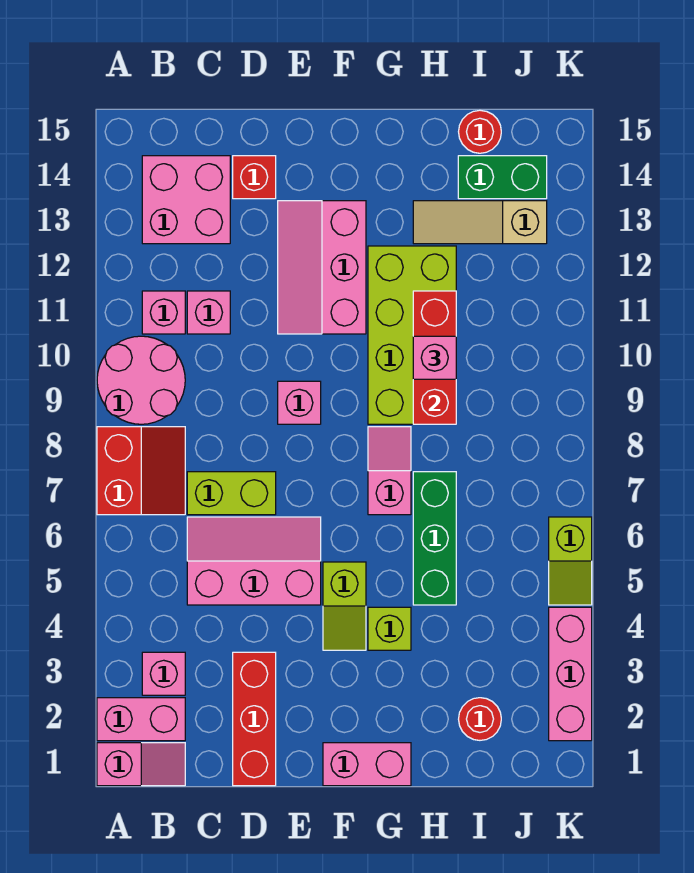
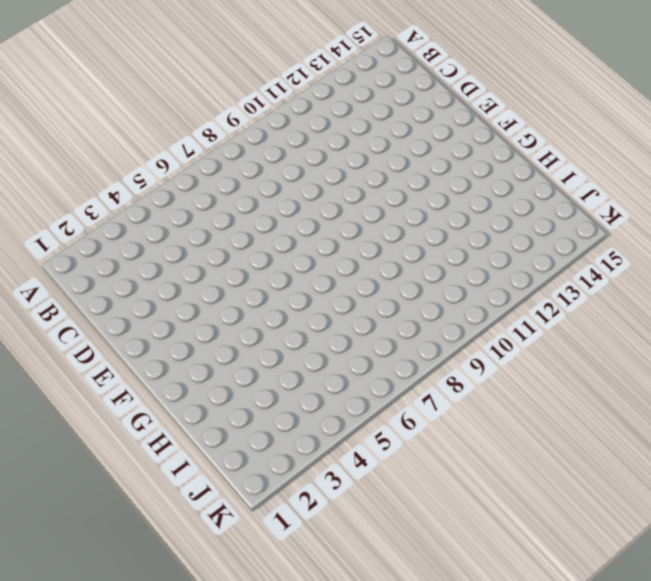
none -> pink slope A1:B1 level 1 top A
none -> pink brick A2:B2 level 1
none -> red slope A7:B8 level 1 top A

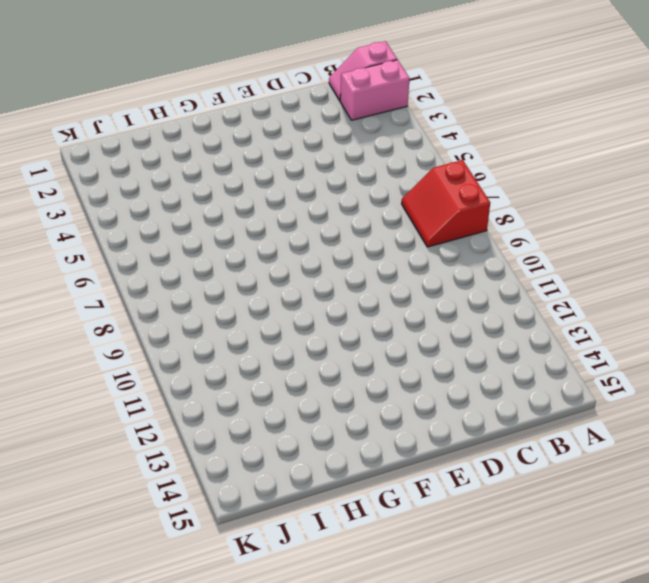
none -> pink round brick A9:B10 level 1
none -> pink brick B3 level 1
none -> pink brick B11 level 1

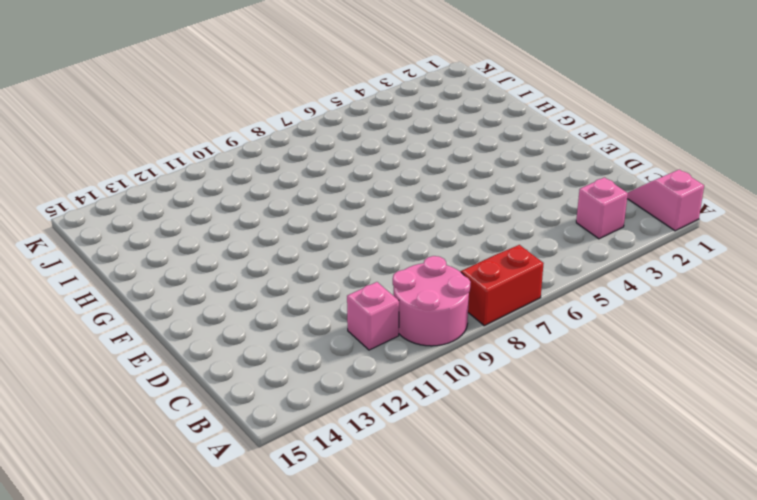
none -> pink brick A2:B2 level 1
none -> pink brick B13:C14 level 1
none -> pink slope C5:E6 level 1 top 5

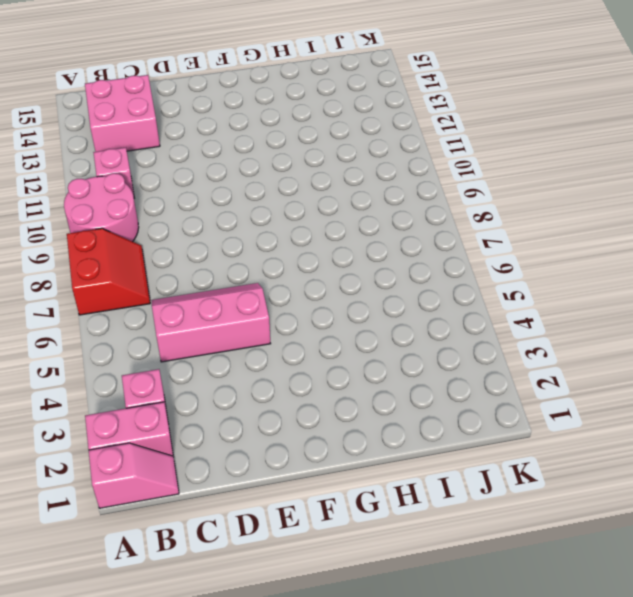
none -> lime brick C7:D7 level 1
none -> pink brick C11 level 1
none -> red brick D1:D3 level 1

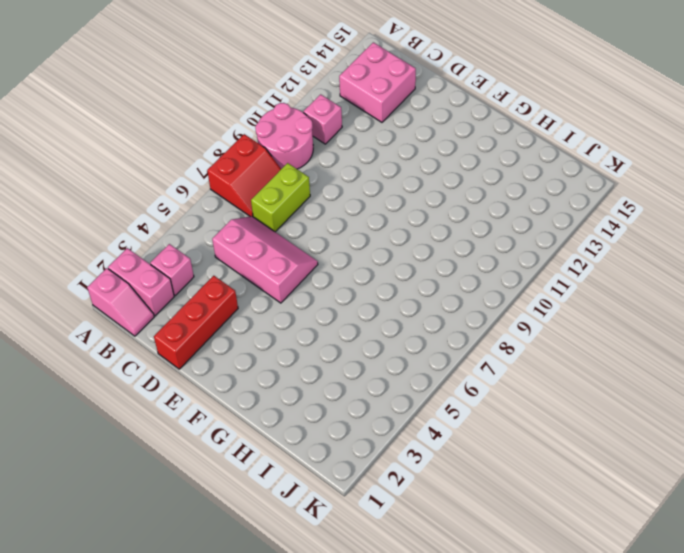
lime brick C7:C8 level 1 -> lime brick C7:D7 level 1
none -> pink brick C11 level 1
none -> red brick D14 level 1
none -> pink brick E9 level 1

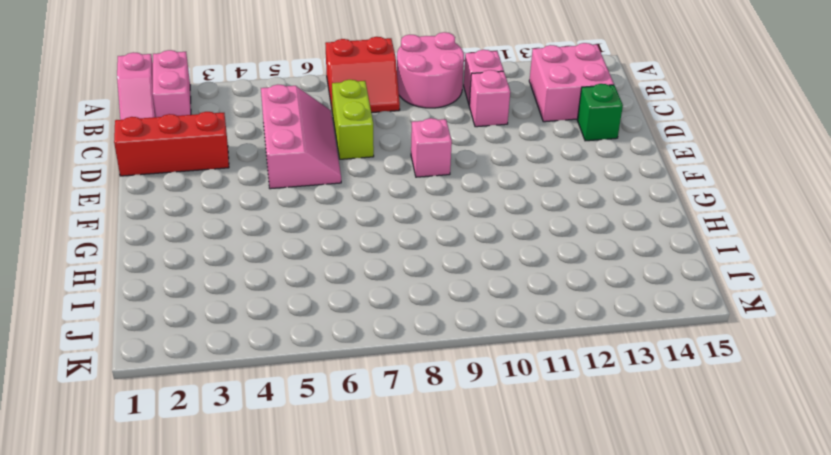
green brick D14 level 1 -> red brick D14 level 1
none -> pink brick B3 level 1
none -> pink slope E11:F13 level 1 top F
none -> pink brick F1:G1 level 1

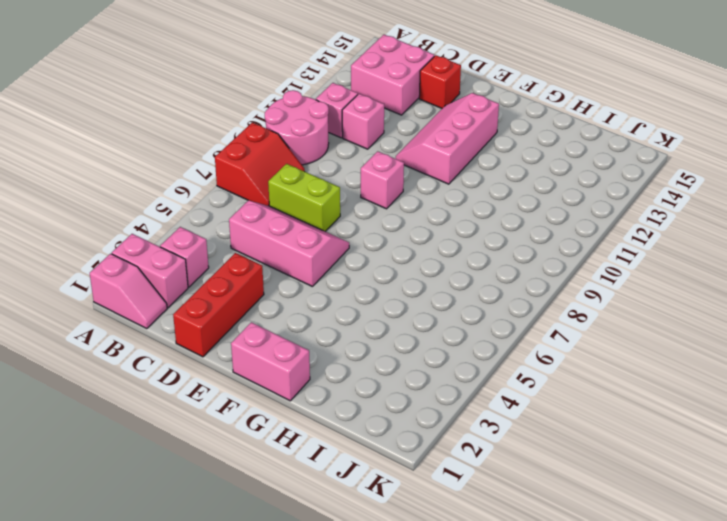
none -> lime slope F4:F5 level 1 top 5
none -> lime brick G4 level 1
none -> pink slope G7:G8 level 1 top 7

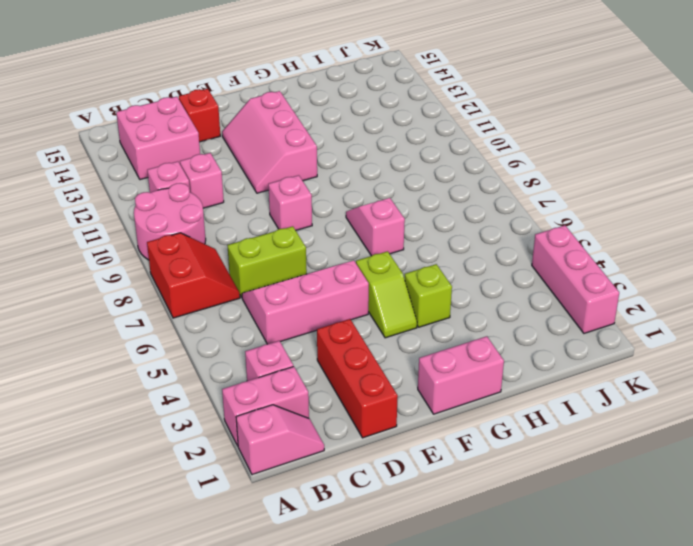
none -> lime brick G9:H12 level 1
none -> green brick H5:H7 level 1
none -> tan slope H13:J13 level 1 top J

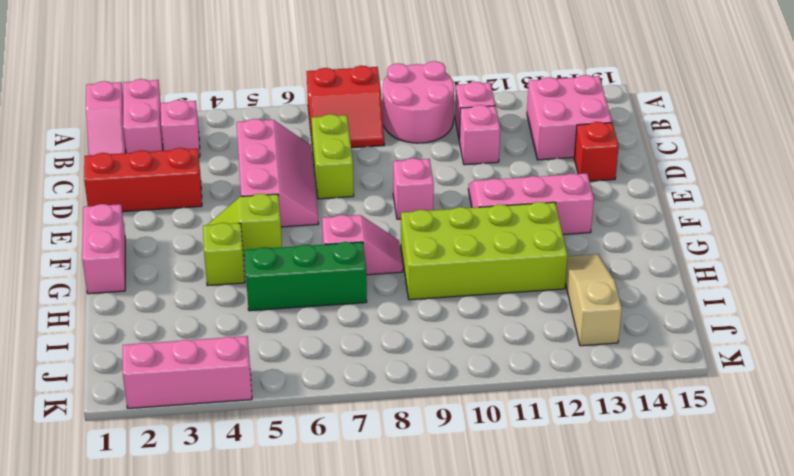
none -> red round brick I2 level 1
none -> green brick I14:J14 level 1
none -> red round brick I15 level 1

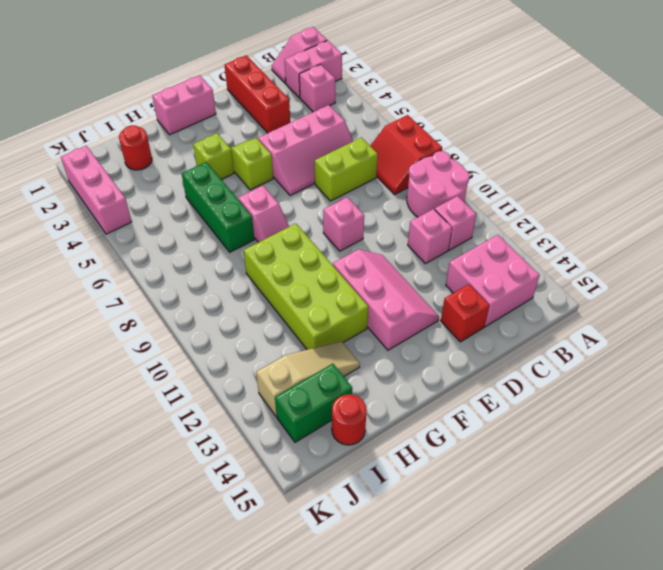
none -> lime slope K5:K6 level 1 top 6
none -> red brick H9:H11 level 2
none -> pink brick H10 level 3

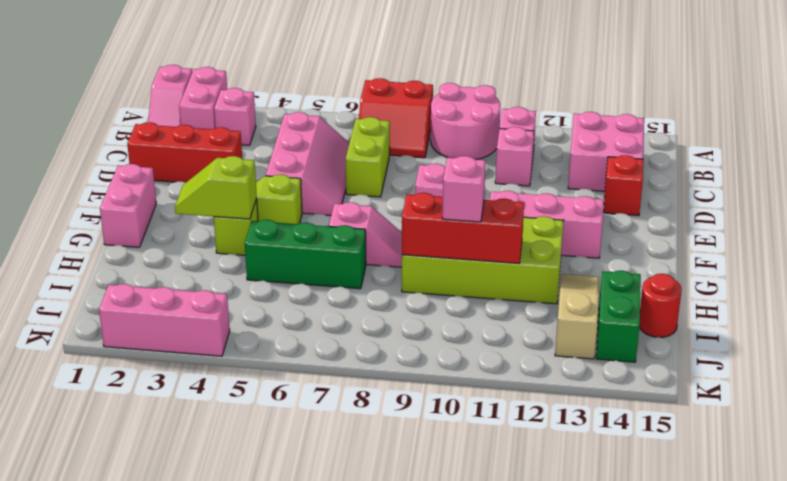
lime slope G3:G4 level 2 top 4 -> lime slope K5:K6 level 1 top 6
none -> red round brick I2 level 1

